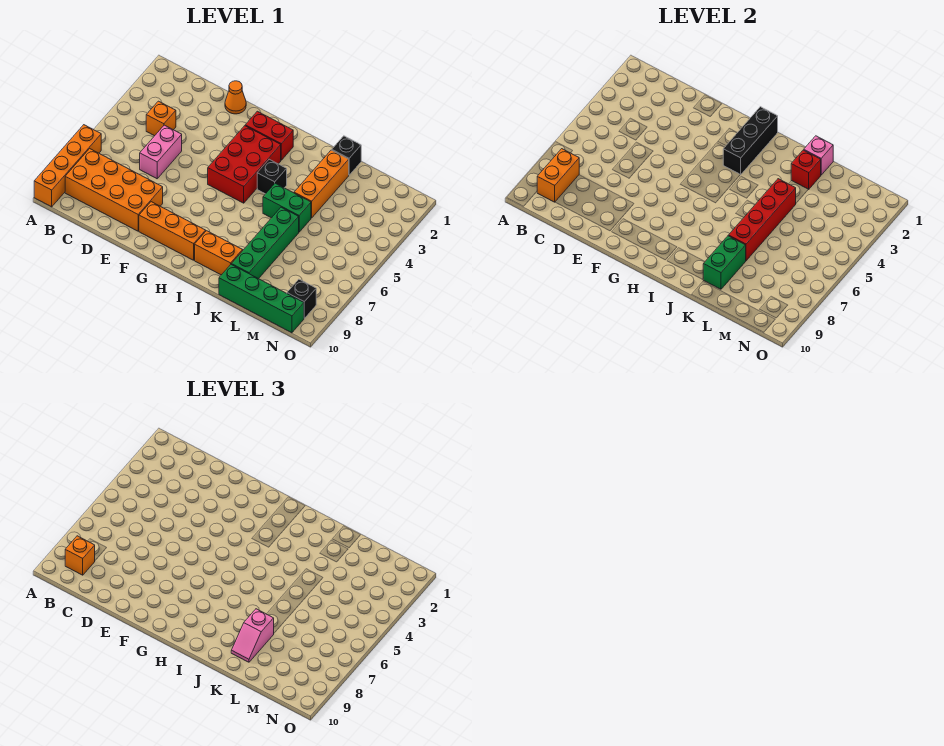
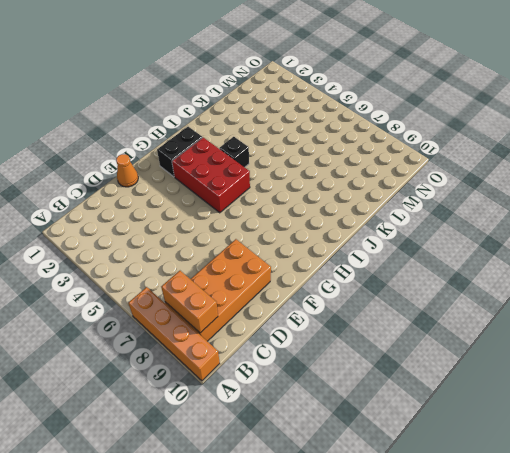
black brick G2:H2 level 1 -> red brick G2:H2 level 1
none -> orange brick C4 level 1
none -> pink brick D5:D6 level 1
none -> orange brick F9:H9 level 1

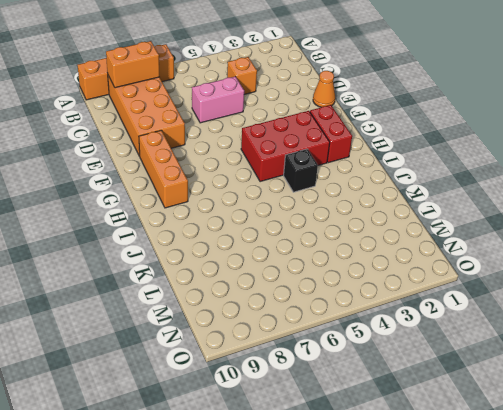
none -> orange brick I9:J9 level 1
none -> green brick J5:K5 level 1
none -> black brick K1 level 1

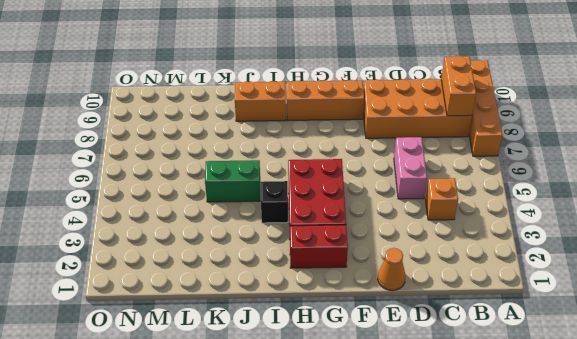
none -> black brick K1 level 1
none -> orange brick K2:K4 level 1
none -> green brick K6:K9 level 1

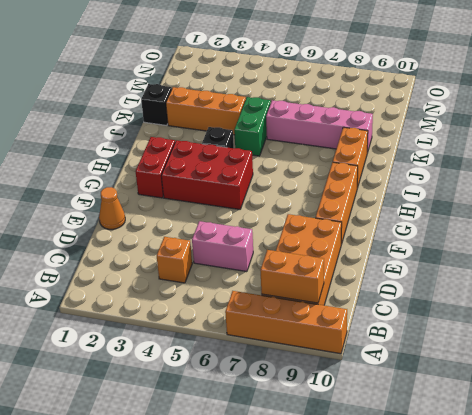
pink brick K6:K9 level 1 -> green brick K6:K9 level 1
none -> green brick K10:N10 level 1
none -> black brick N9 level 1
none -> black brick H1:H3 level 2

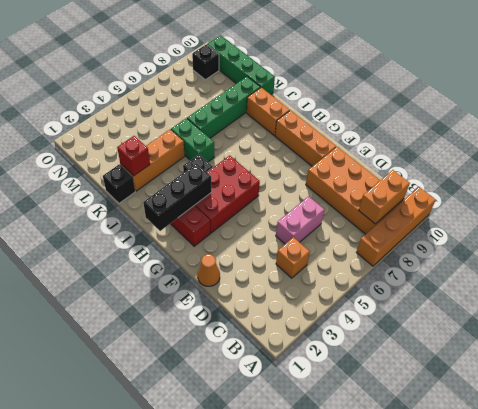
none -> pink brick K1 level 2
none -> red brick K4:K7 level 2
none -> green brick K8:K9 level 2

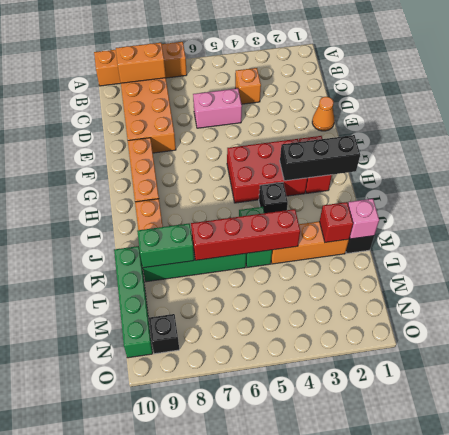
none -> orange brick B9 level 3
none -> pink slope K8:K9 level 3 top 8

